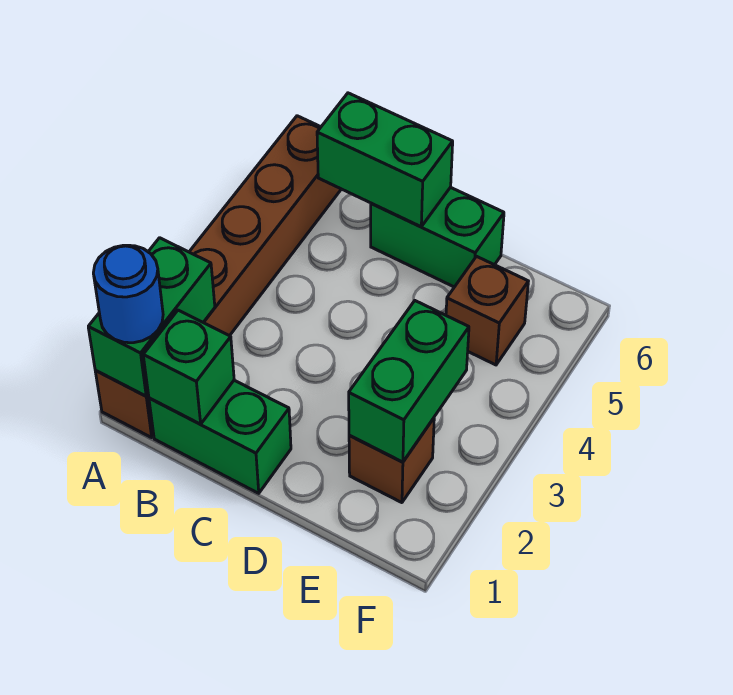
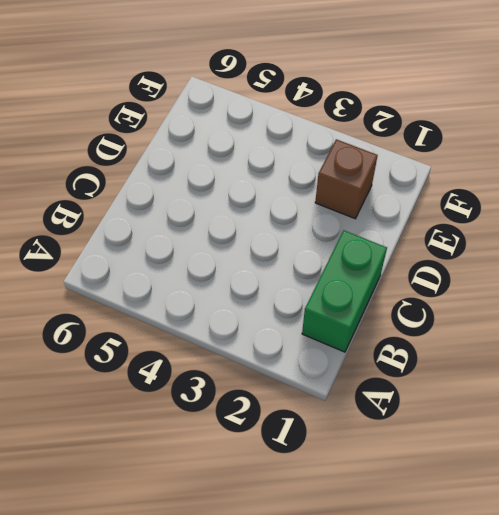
none -> brown brick A1:A6 level 1
none -> green brick C6:D6 level 1

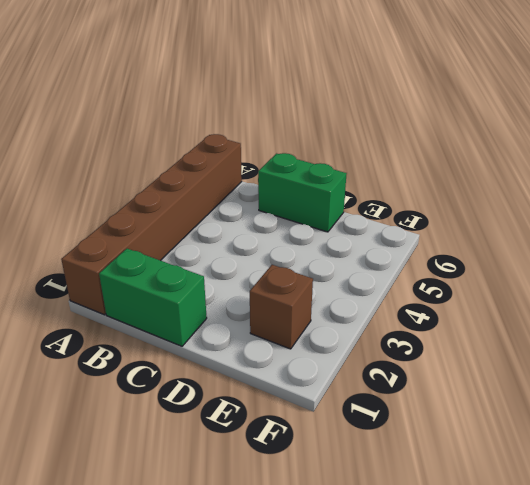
none -> brown brick E5 level 1
none -> green brick A1:A2 level 2

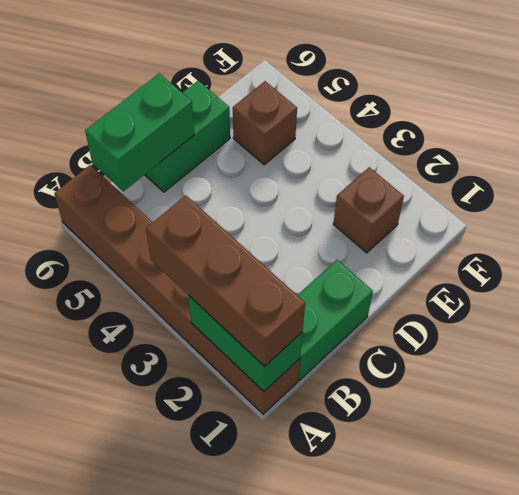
brown brick A1:A3 level 3 -> blue round brick A1 level 3
none -> green brick B1 level 2
none -> green brick E2:E3 level 2

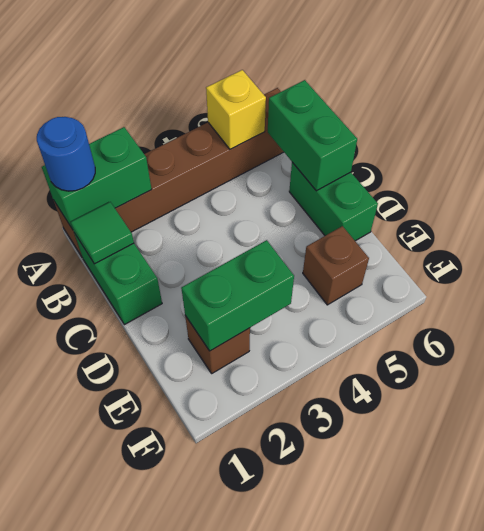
yellow brick A5 level 2 -> none
green tile B1 level 2 -> green brick B1 level 2

